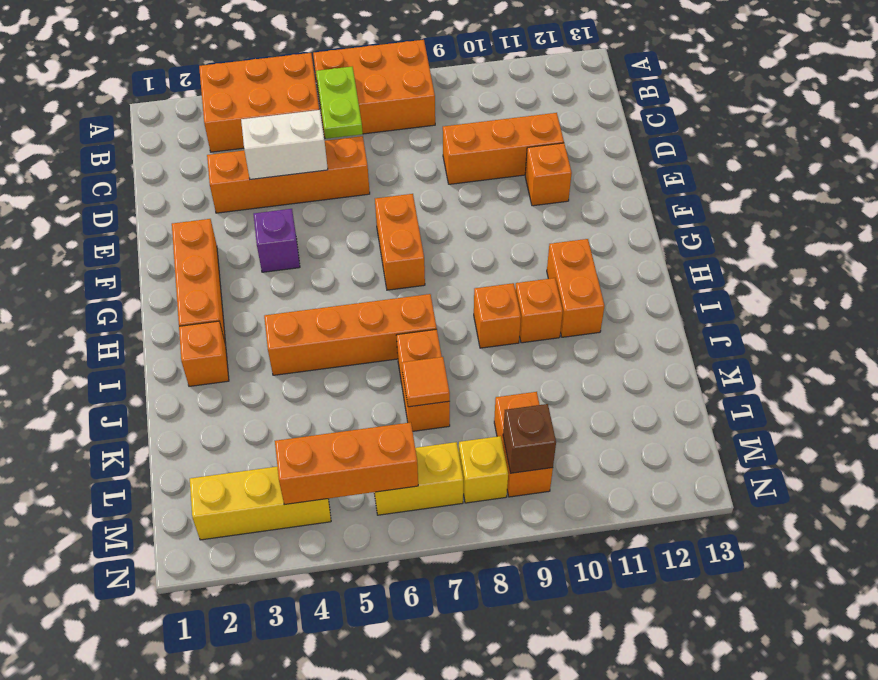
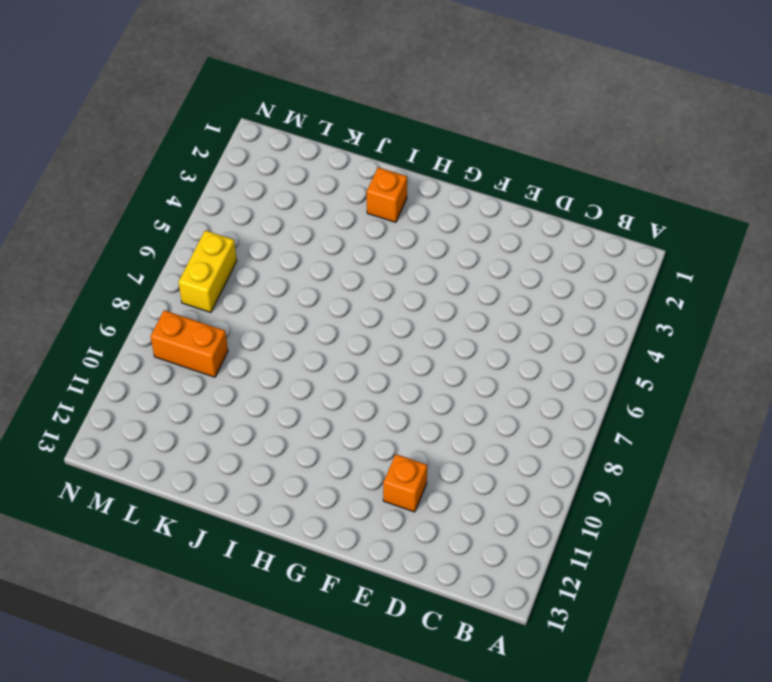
none -> orange brick A3:B5 level 1
none -> orange brick A6:B8 level 1
none -> orange brick D3:D6 level 1

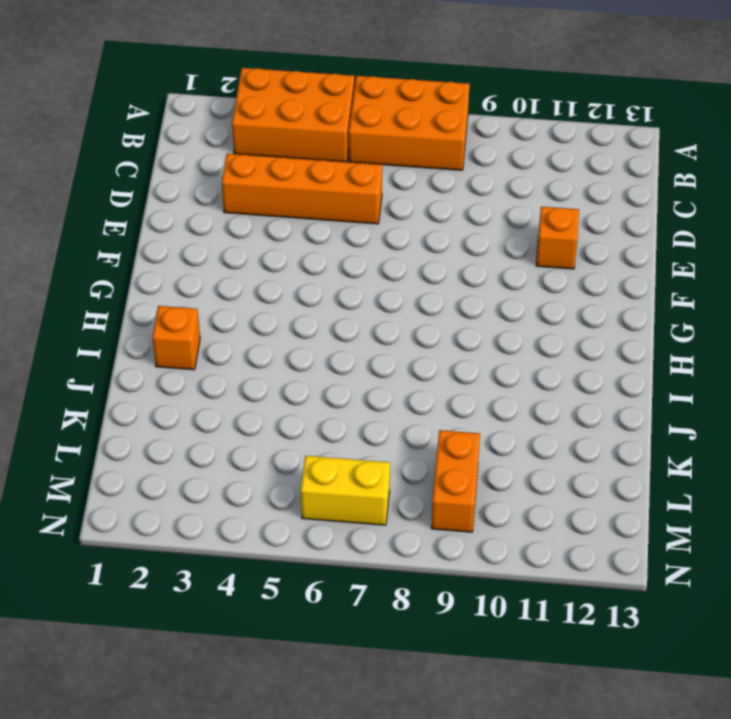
none -> orange brick D9:D11 level 1
none -> orange brick F2:H2 level 1
none -> purple brick F4 level 1

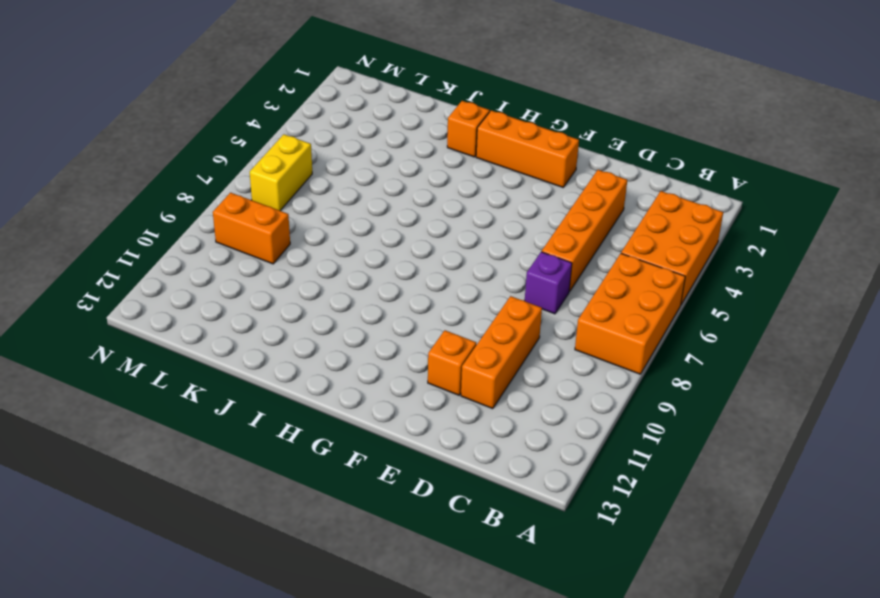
purple brick D7 level 1 -> purple brick F4 level 1
none -> orange brick F7:G7 level 1
none -> orange brick H11:I11 level 1
none -> orange brick I4:I7 level 1

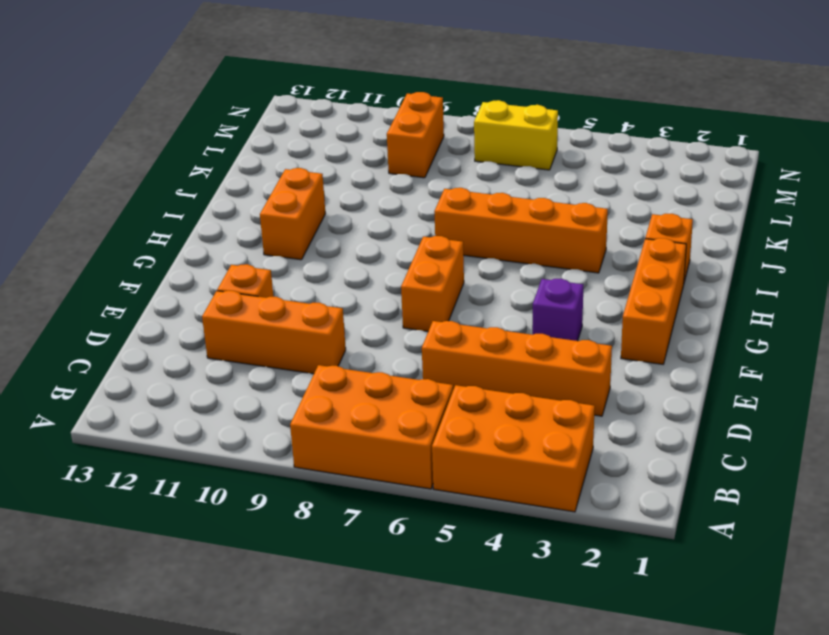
none -> orange brick I9 level 1
none -> orange brick I10 level 1
none -> orange brick J7:K7 level 1

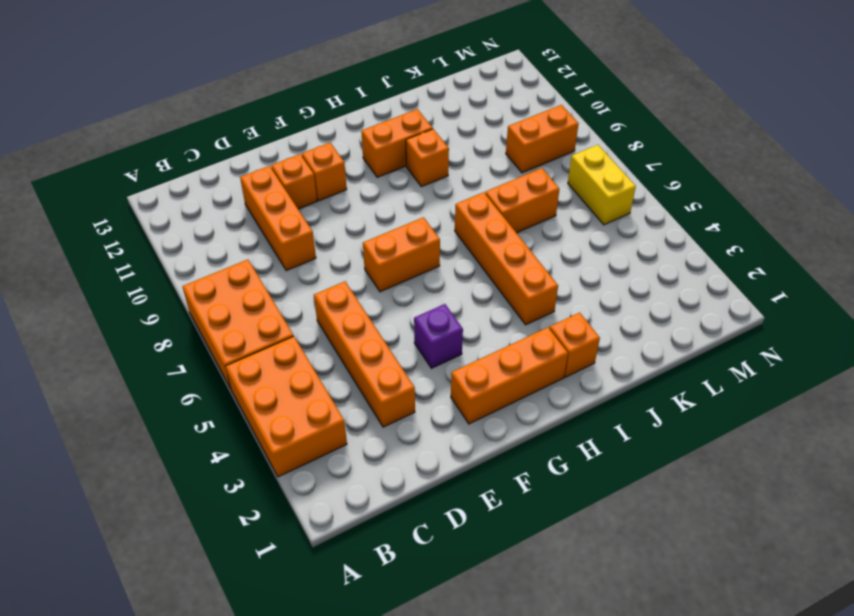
orange brick F11 level 1 -> orange brick I9 level 1
none -> yellow brick M2:M4 level 1
none -> yellow brick M8 level 1
none -> lime plate B6:C6 level 2

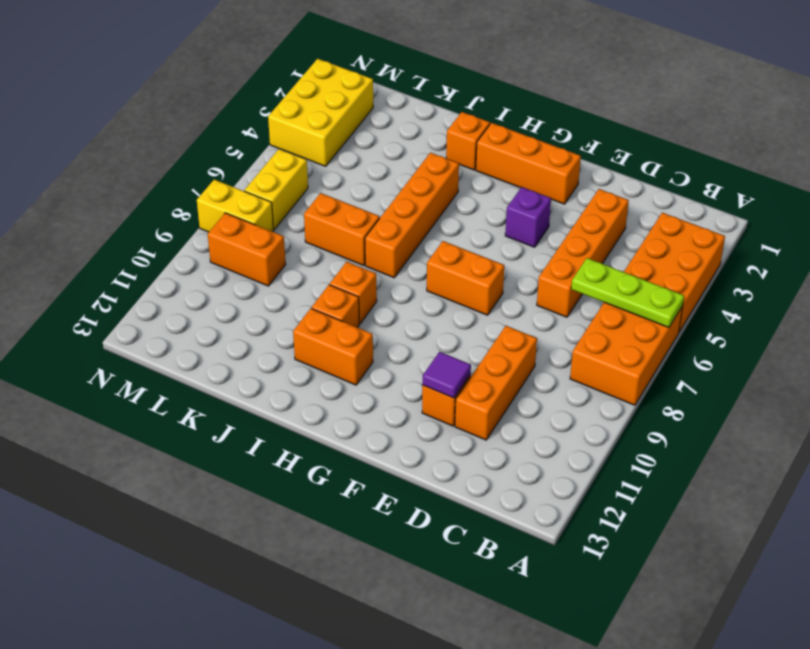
lime plate A6:C6 level 2 -> lime plate B6:C6 level 2
purple tile E11 level 2 -> none
yellow brick M2:N4 level 1 -> yellow brick M2:M4 level 1
yellow brick M8:N8 level 1 -> yellow brick M8 level 1
none -> white brick D4:D5 level 2
none -> orange tile K7 level 2
none -> orange brick M4:M6 level 2

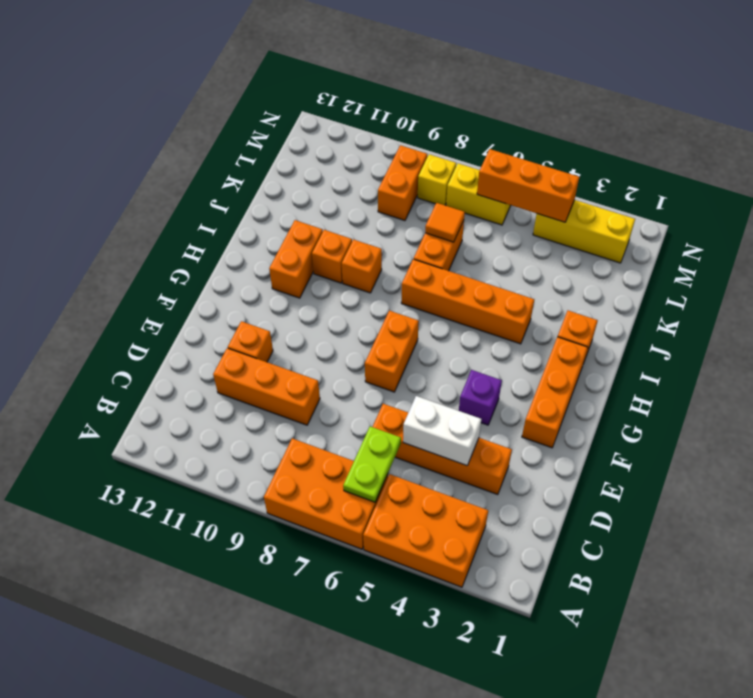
none -> brown brick M9 level 2

